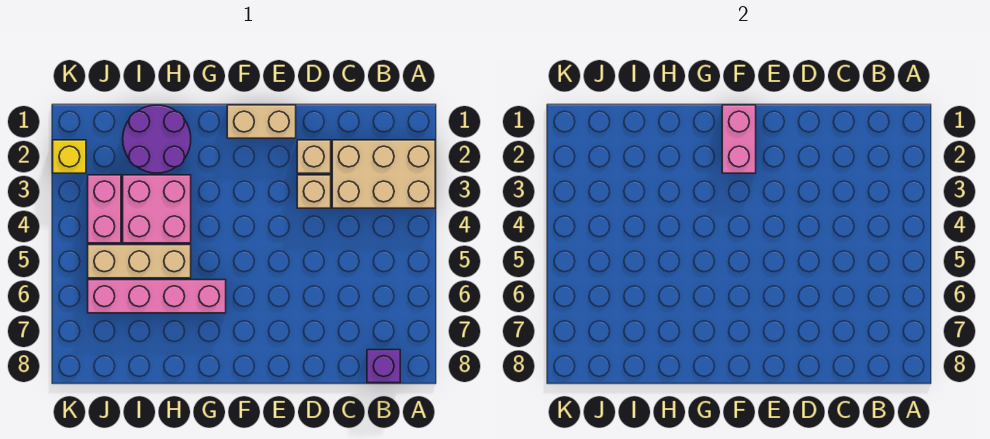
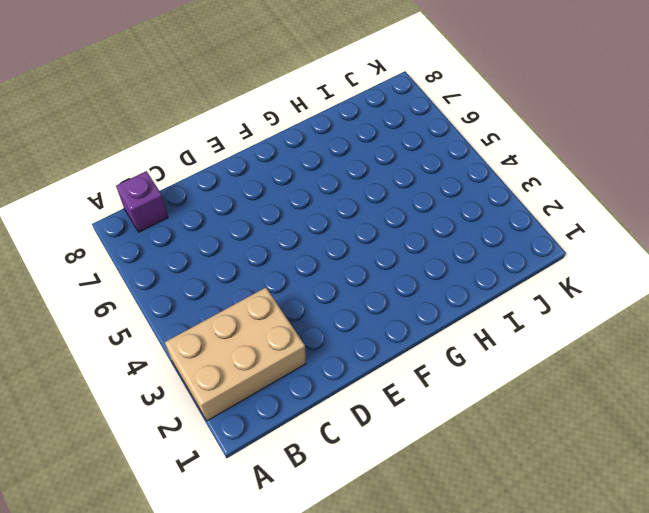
none -> tan brick D2 level 1
none -> tan brick D3 level 1
none -> tan brick E1:F1 level 1

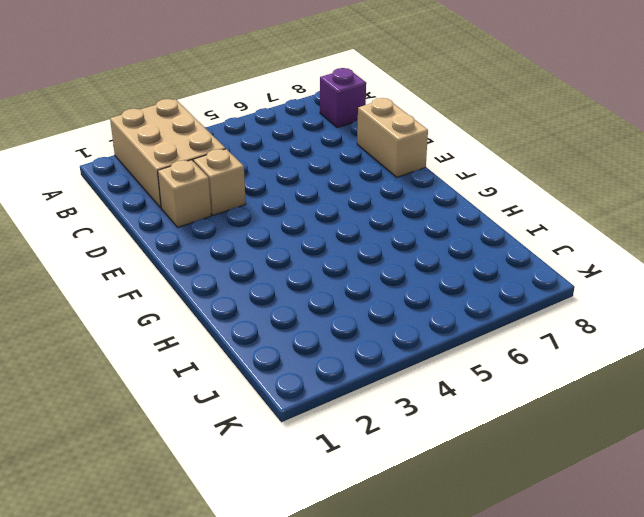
tan brick D8:E8 level 1 -> tan brick E1:F1 level 1
none -> pink brick G6:J6 level 1
none -> purple round brick H1:I2 level 1
none -> pink brick H3:I4 level 1

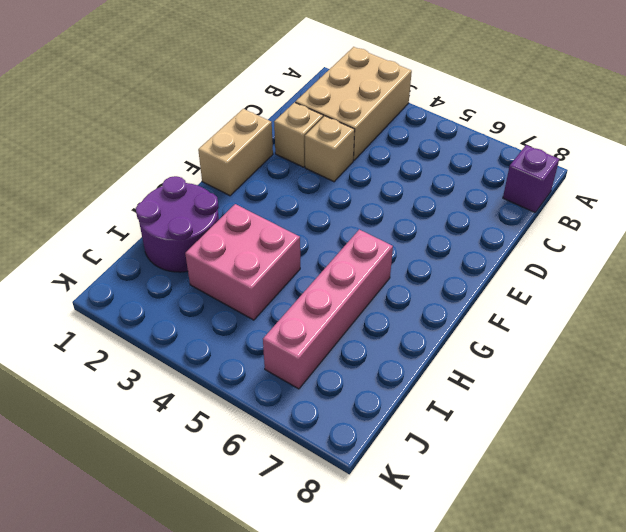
none -> tan brick H5:J5 level 1
none -> pink brick J3:J4 level 1
none -> yellow brick K2 level 1

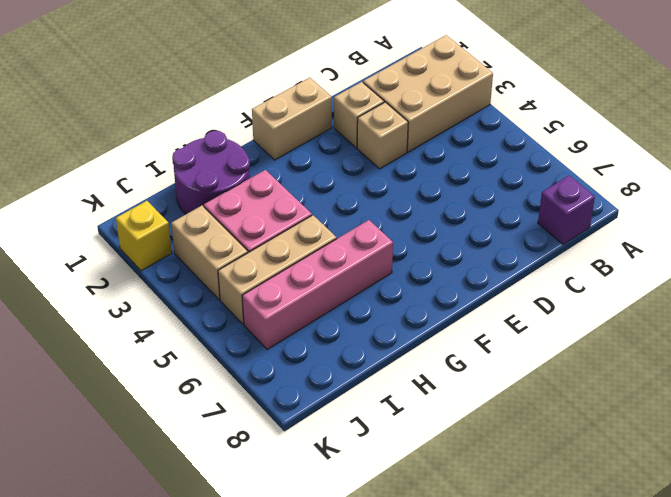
tan brick J3:J4 level 1 -> pink brick J3:J4 level 1
none -> pink brick F1:F2 level 2

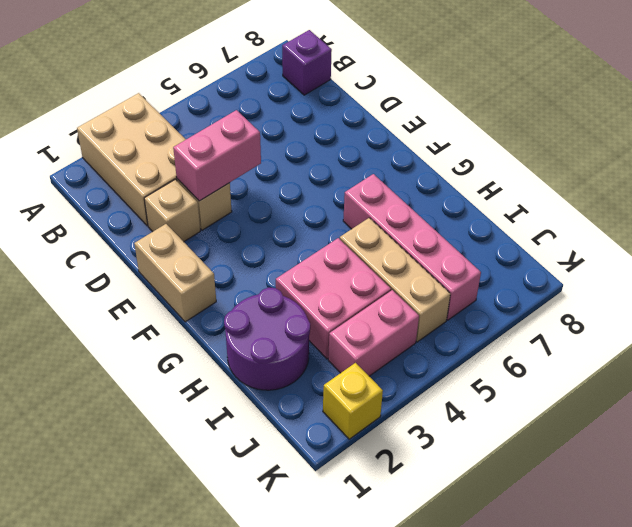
pink brick D3:D4 level 2 -> pink brick F1:F2 level 2

